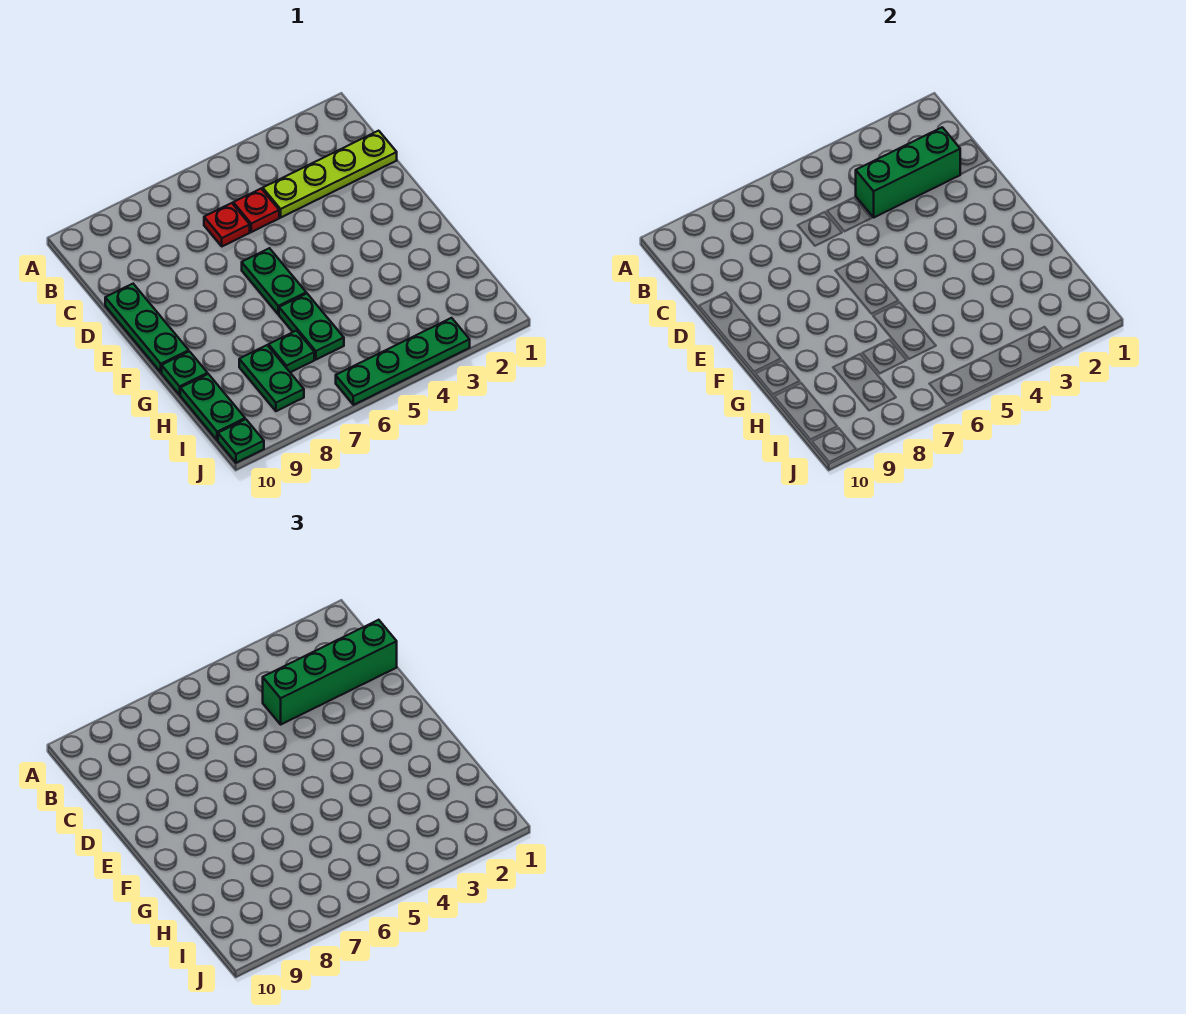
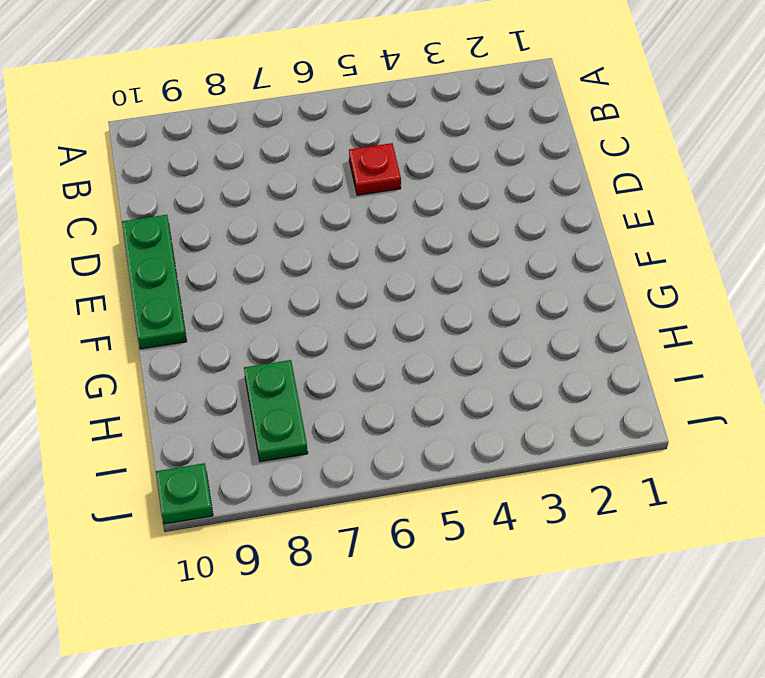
none -> lime plate C1:C4 level 1
none -> red plate C6 level 1
none -> green plate E6:F6 level 1

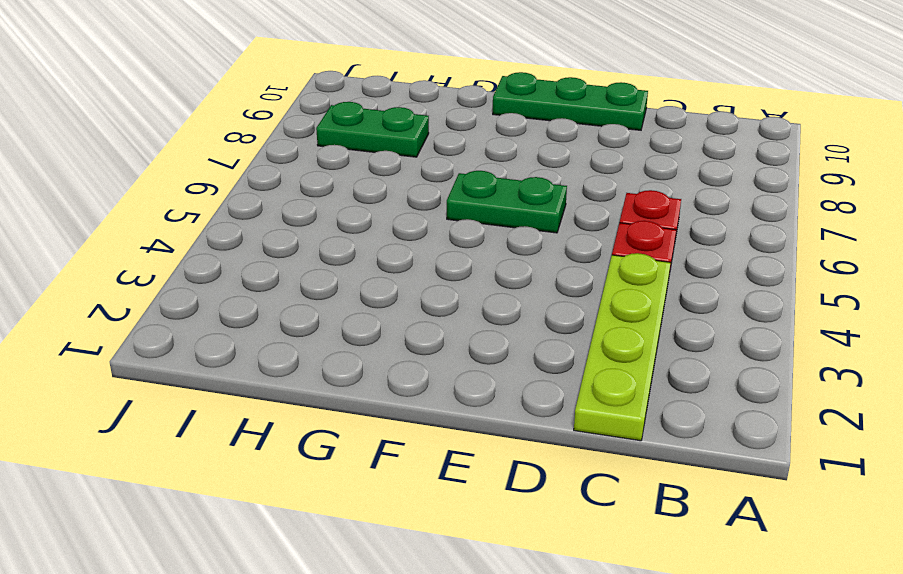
none -> green plate G6:H6 level 1
none -> green plate G10 level 1
none -> green plate H7 level 1

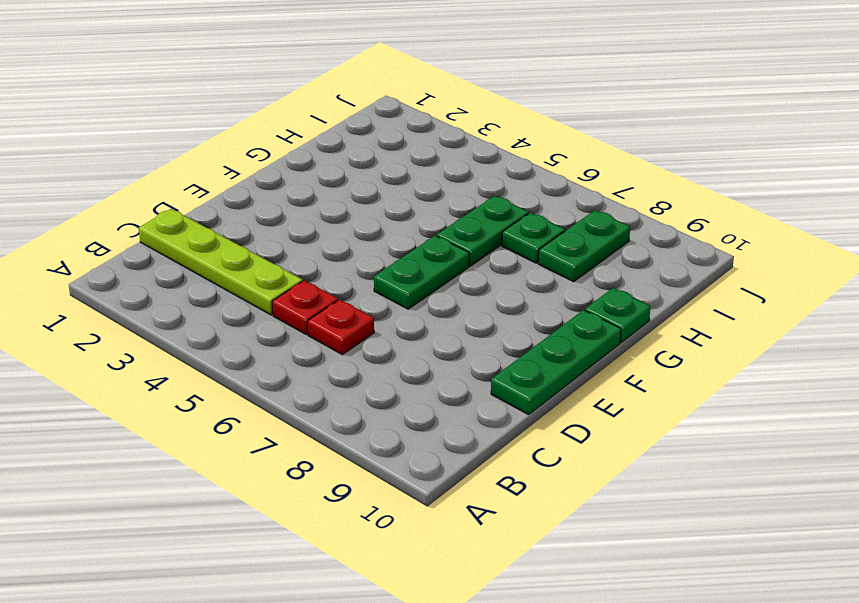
none -> green plate H10:I10 level 1
none -> green plate J3:J6 level 1
none -> green plate J10 level 1

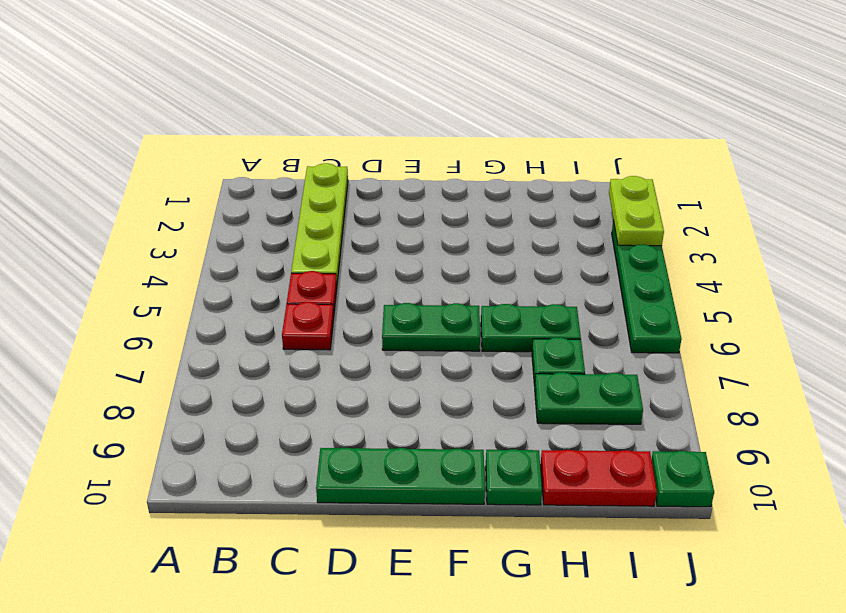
red plate H10:I10 level 1 -> green plate H10:I10 level 1
lime plate J2:J3 level 2 -> none
none -> green brick C2:C4 level 2
none -> green brick C1:C4 level 3

